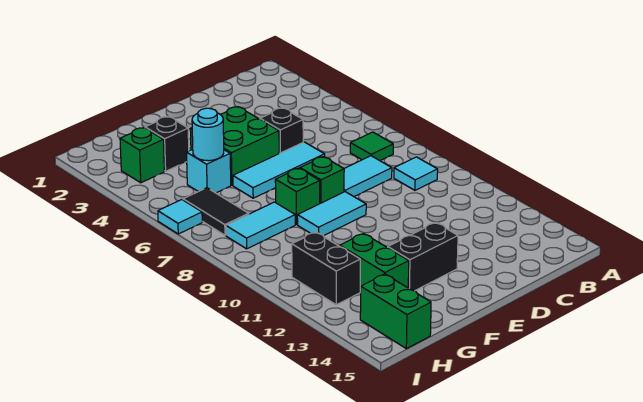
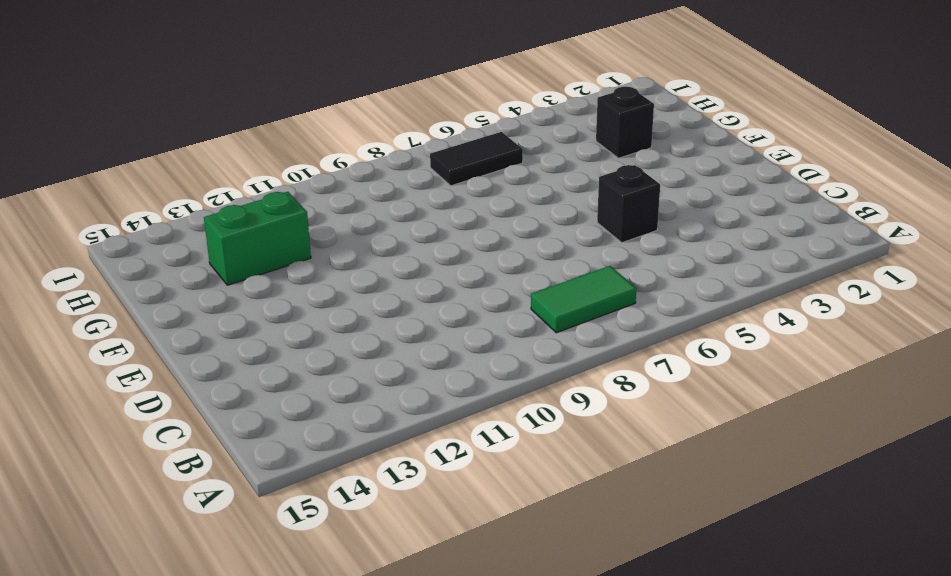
green tile B7:B8 level 1 -> green tile B7 level 1
none -> cyan tile B9 level 1
none -> cyan tile C8:D8 level 1
none -> cyan tile D6:F6 level 1

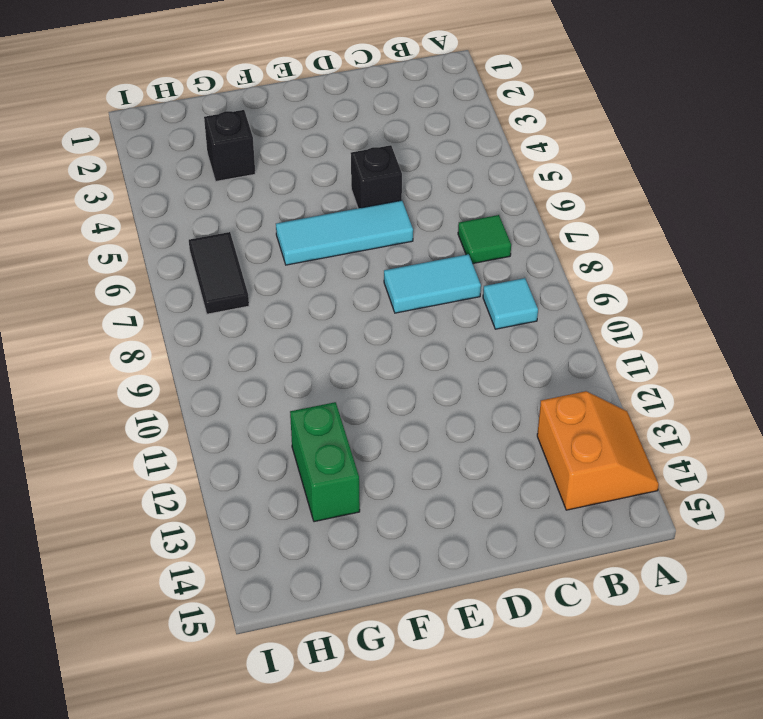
orange slope A13:B14 level 1 top B -> none
none -> green brick E4:F5 level 1
none -> green brick E8 level 1
none -> cyan tile E9:F9 level 1

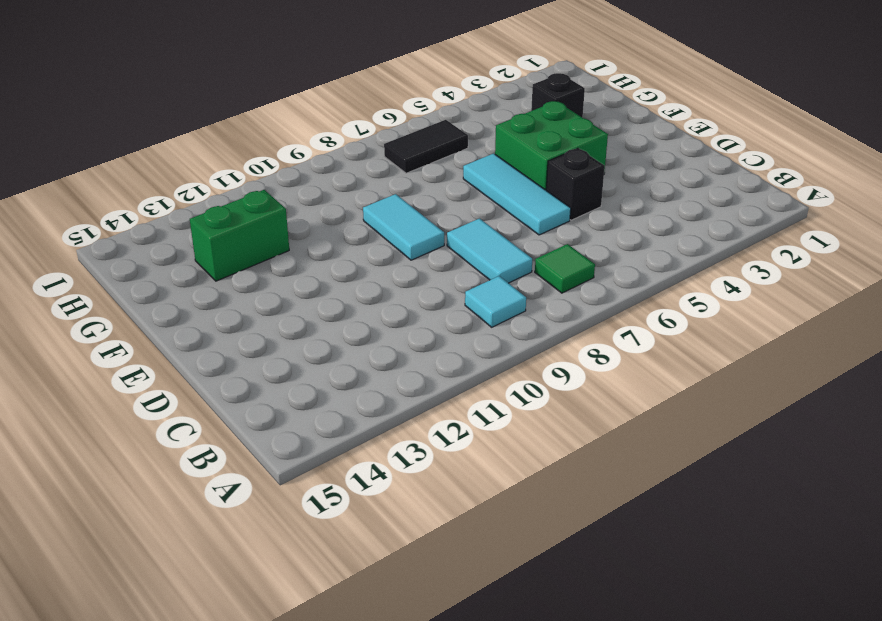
none -> green brick E8 level 1
none -> black brick E13:F13 level 1
none -> green brick F8 level 1

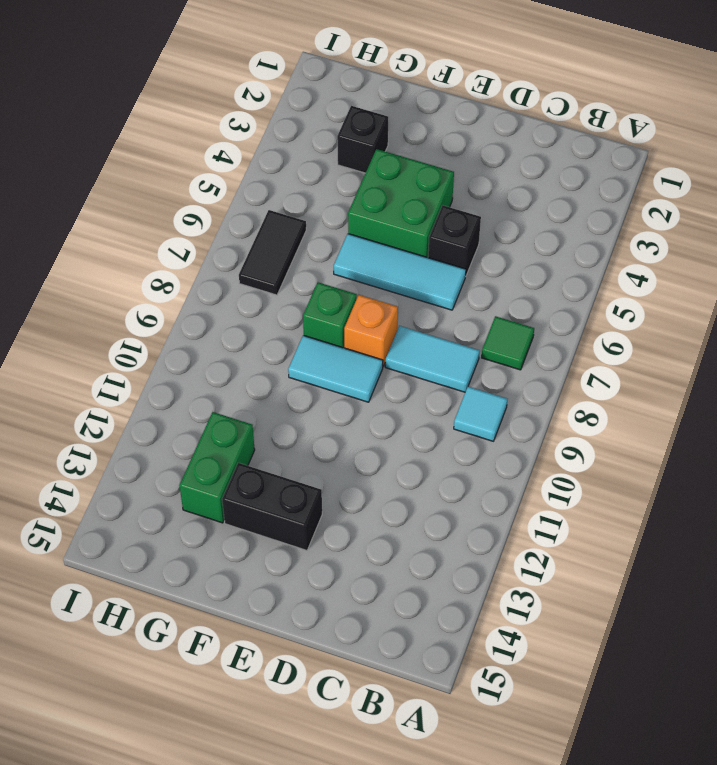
orange brick E8 level 1 -> green brick E8 level 1
none -> cyan brick G5 level 1
none -> cyan tile G8:H8 level 1
none -> green brick H3 level 1

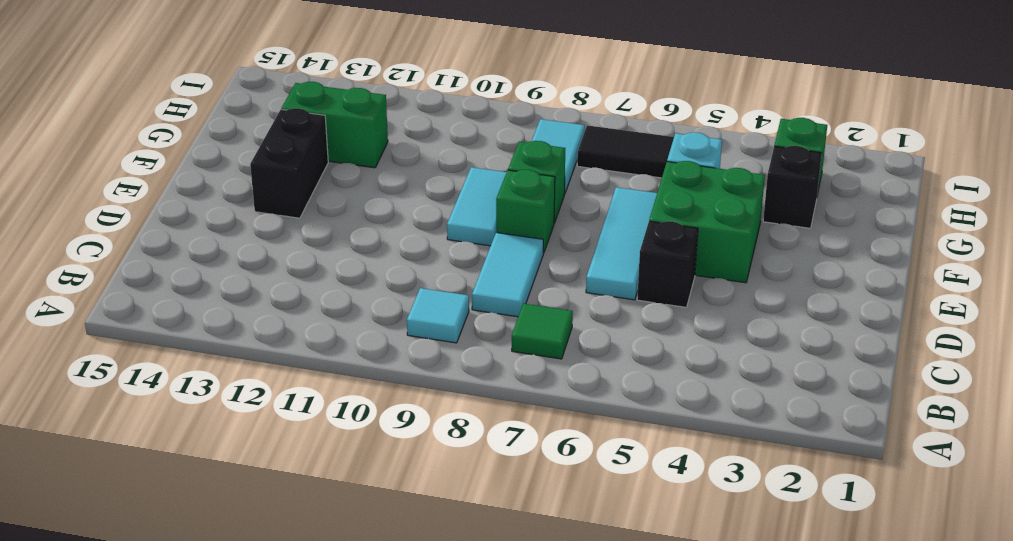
none -> black brick H11:H12 level 1
none -> green brick H14:H15 level 1
none -> cyan tile I6 level 1

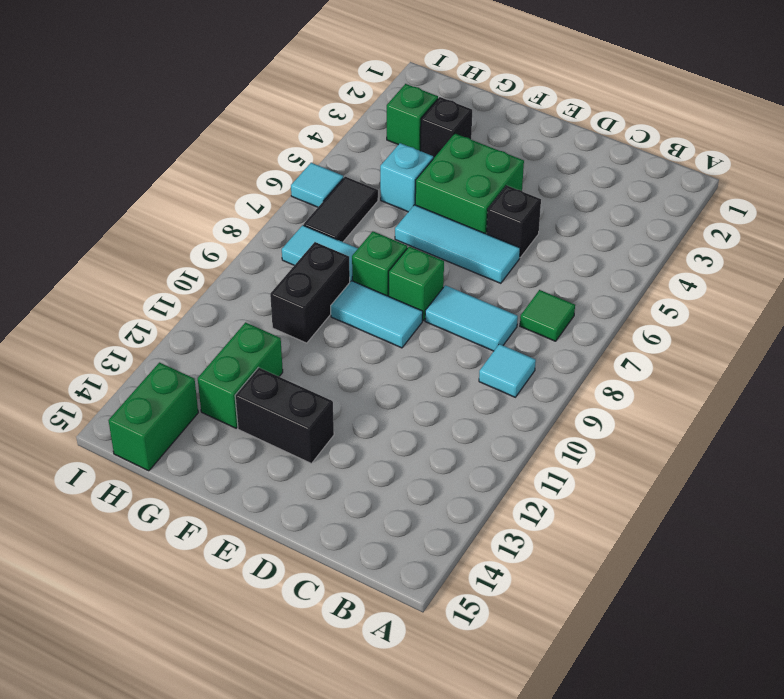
black brick G9:G10 level 1 -> black brick H11:H12 level 1
none -> cyan round brick G5 level 2

